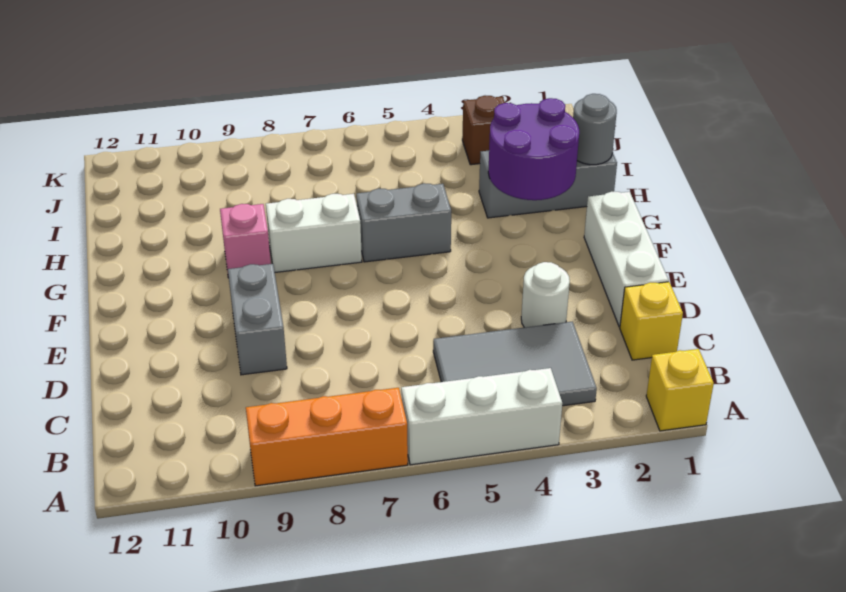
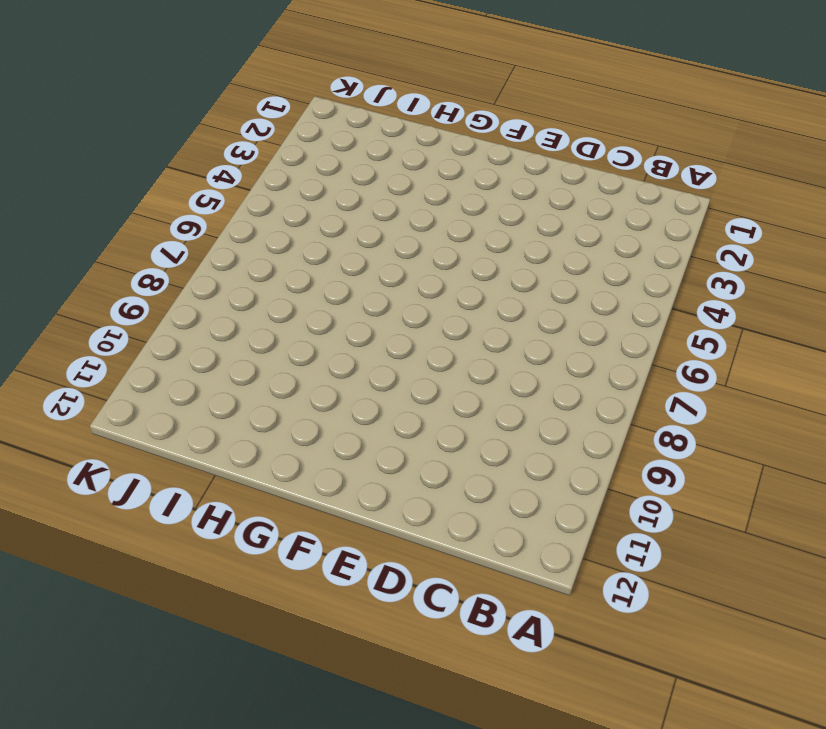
none -> yellow brick A1 level 1
none -> white brick A4:A6 level 1
none -> orange brick A7:A9 level 1

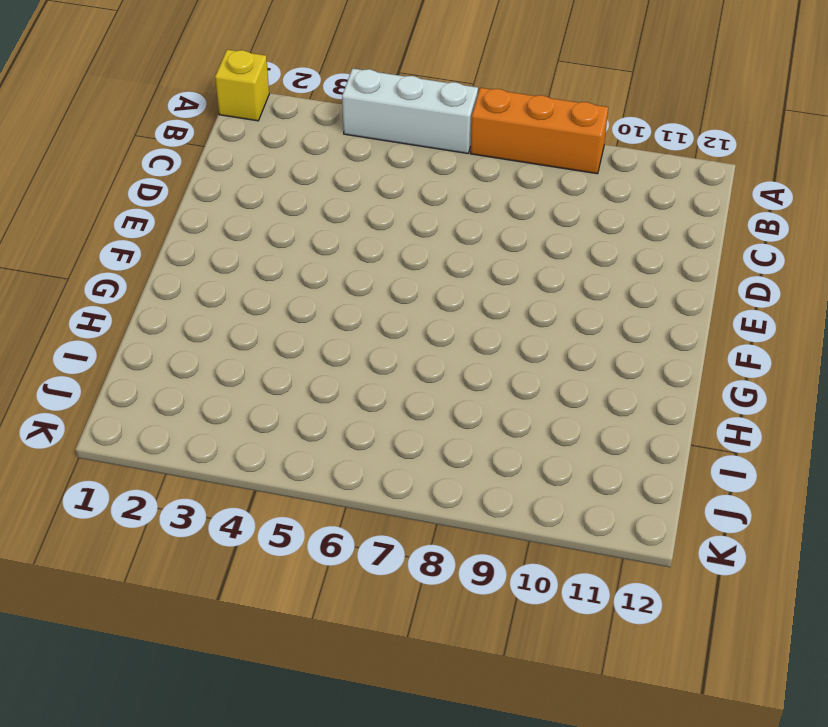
none -> grey tile B3:C5 level 1
none -> yellow brick C1 level 1
none -> white brick D1:F1 level 1

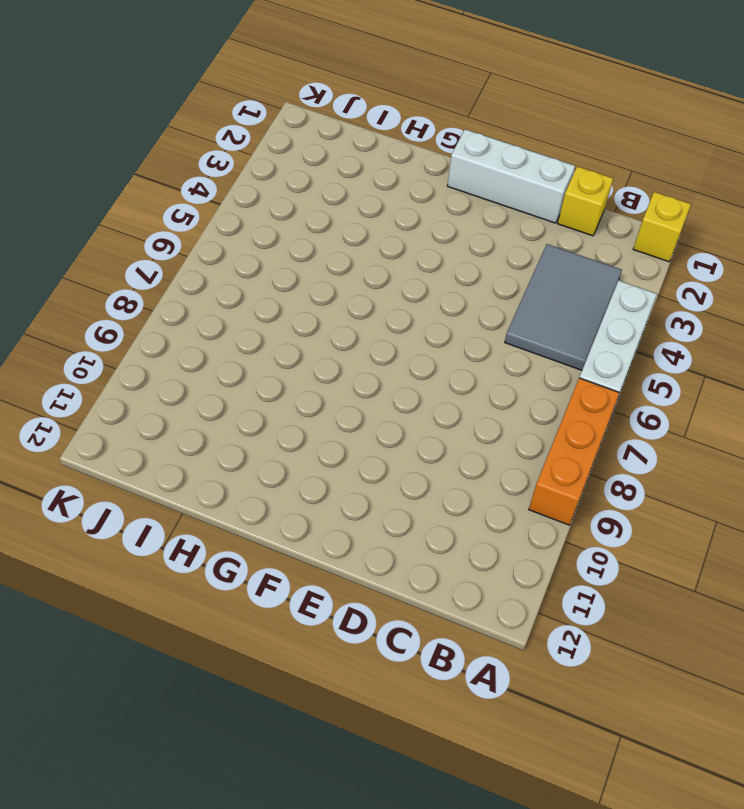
none -> white round brick D3 level 1
none -> grey brick D9:E9 level 1
none -> grey brick G5:G6 level 1

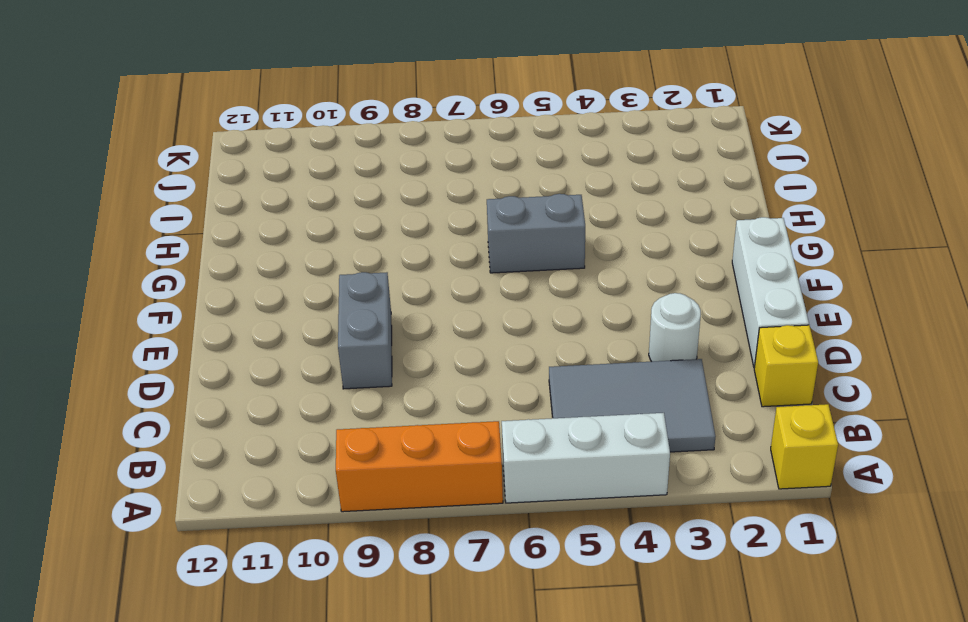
none -> white brick G7:G8 level 1
none -> pink brick G9 level 1
none -> grey brick H1:H3 level 1

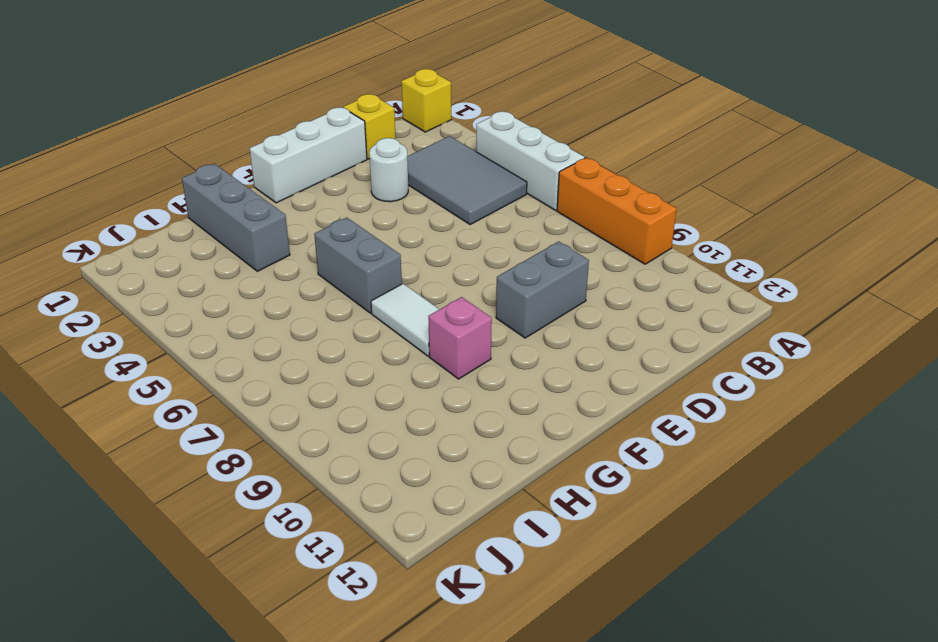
white tile G7:G8 level 1 -> white brick G7:G8 level 1
none -> brown brick J3 level 1
none -> purple round brick G2:H3 level 2
none -> grey round brick H1 level 2

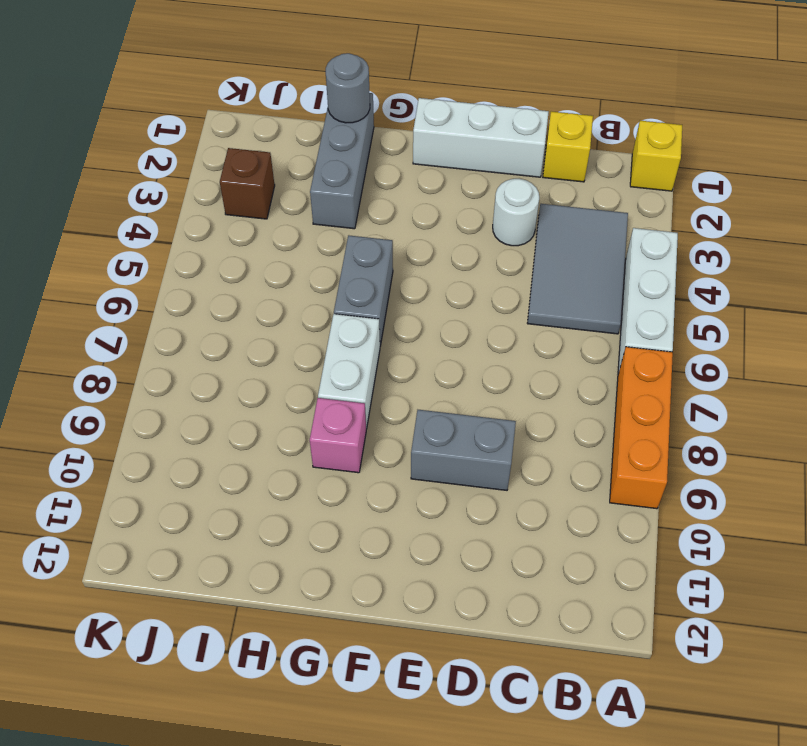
none -> purple round brick G2:H3 level 2

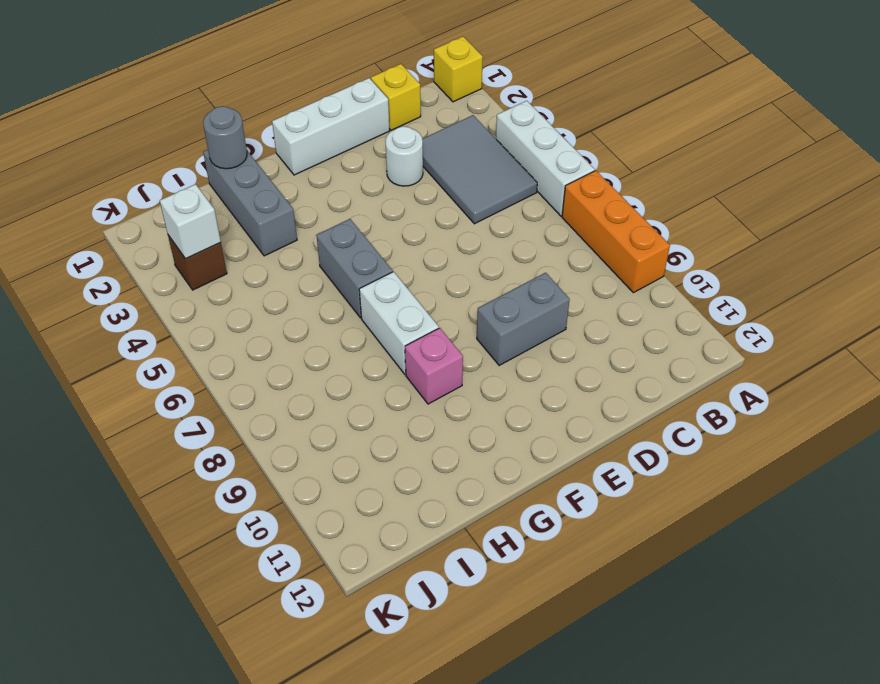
white brick J3 level 2 -> none
none -> purple round brick G2:H3 level 2

